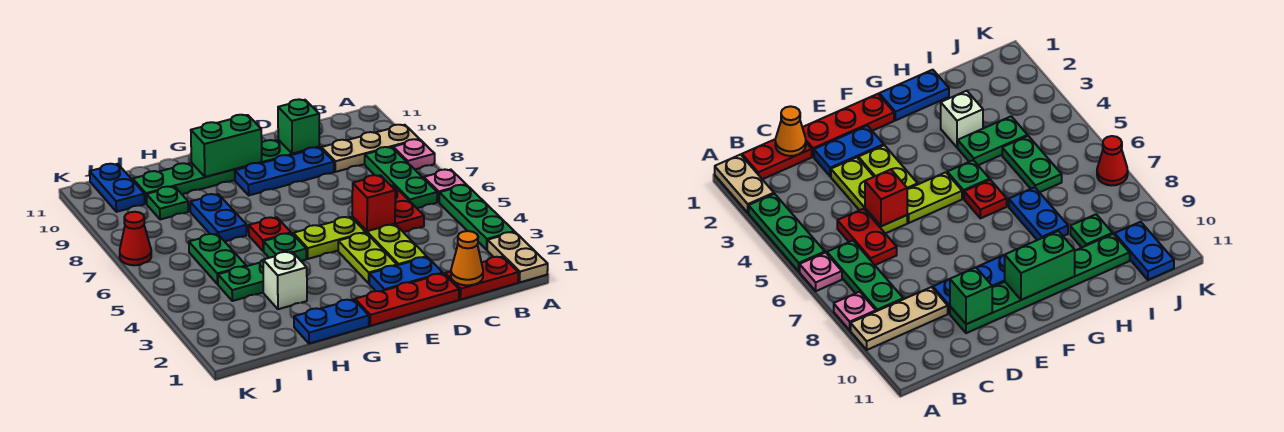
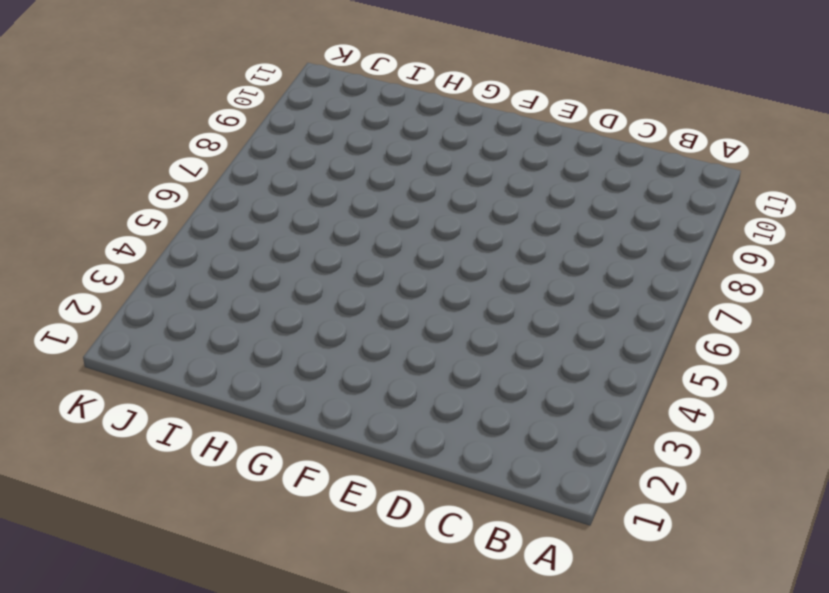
none -> tan plate A1:A2 level 1
none -> green plate A3:A5 level 1
none -> pink plate A6 level 1

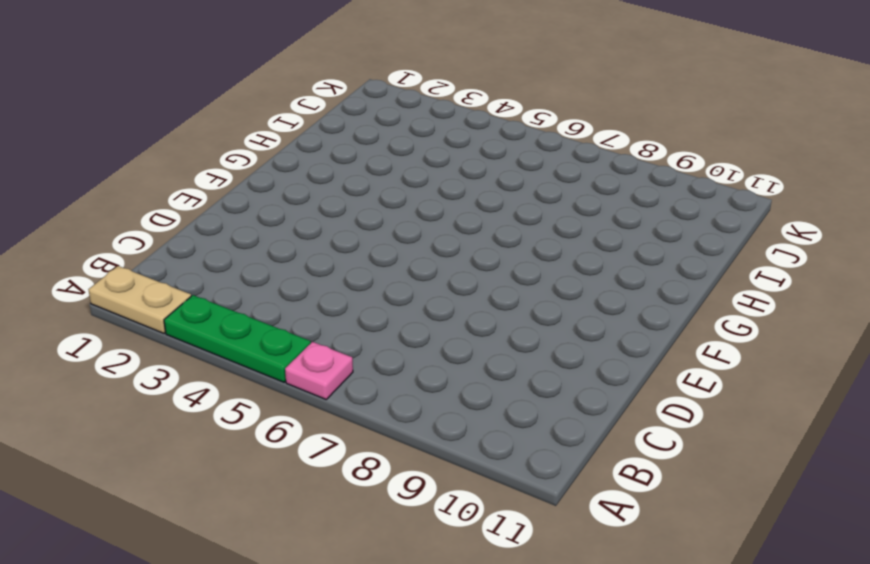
none -> pink plate A8 level 1
none -> tan plate A9:C9 level 1
none -> red plate B1:C1 level 1

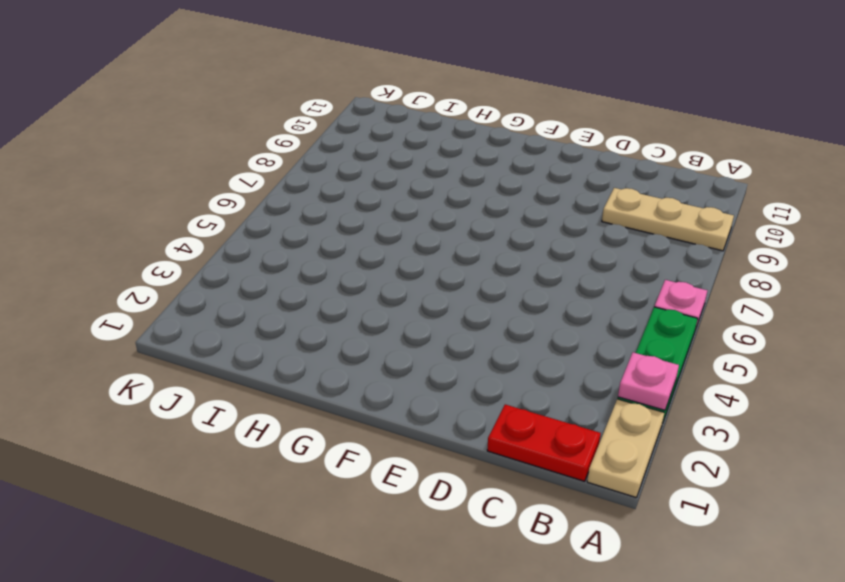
pink plate A3 level 2 -> pink plate A8 level 1
none -> green plate B6:B8 level 1
none -> red plate C5:C6 level 1
none -> red plate D1:F1 level 1

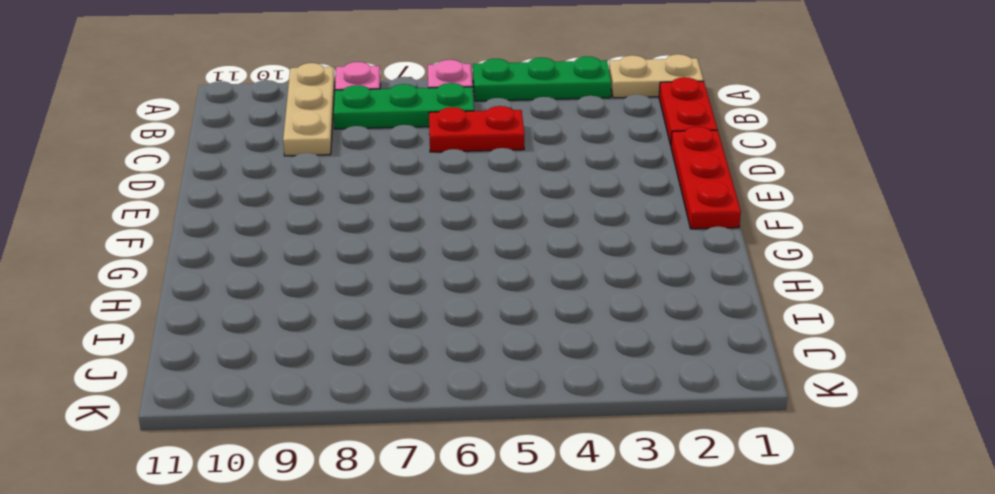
none -> blue plate D2:E2 level 1
none -> lime plate D3:D5 level 1
none -> blue plate D9:F9 level 1

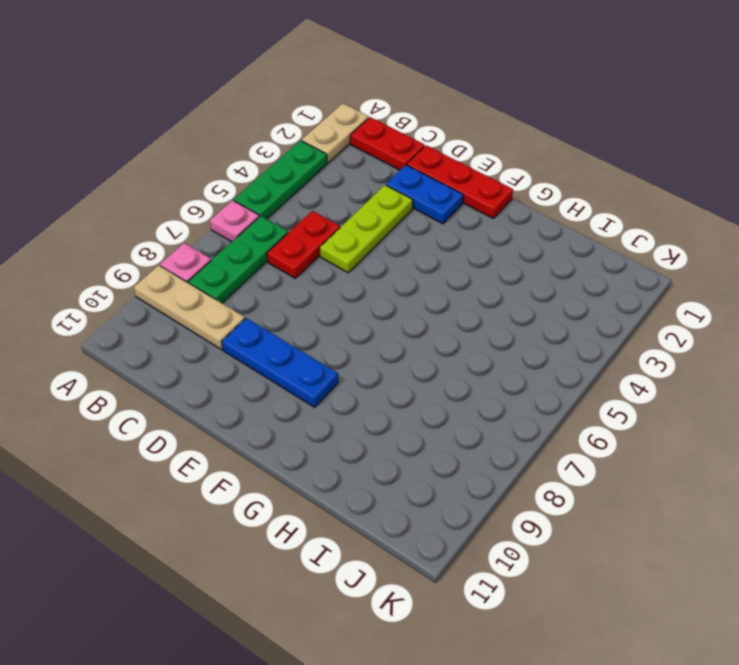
none -> green plate D10:I10 level 1
none -> lime plate E3:E4 level 1
none -> lime plate E5:F5 level 1

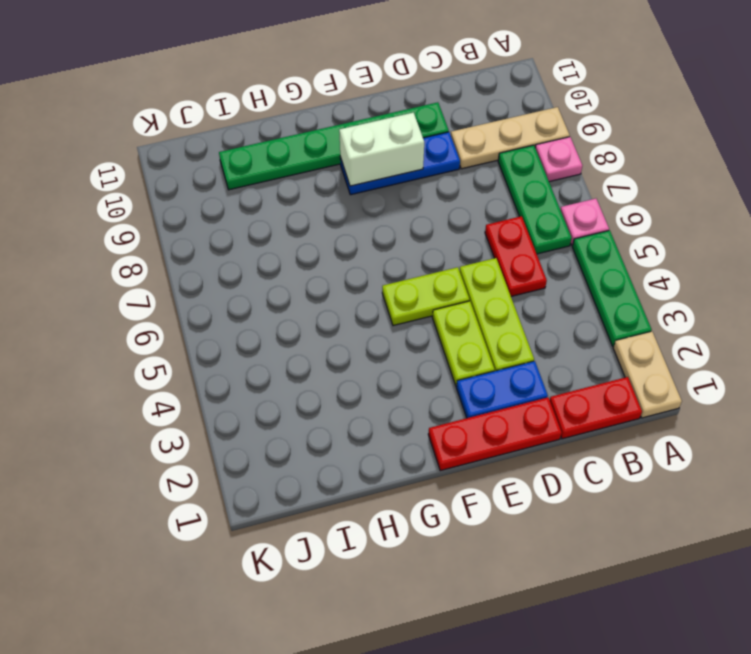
white brick E9:F9 level 2 -> none
none -> blue plate G1:H1 level 1
none -> green plate G5 level 1
none -> red plate G6 level 1

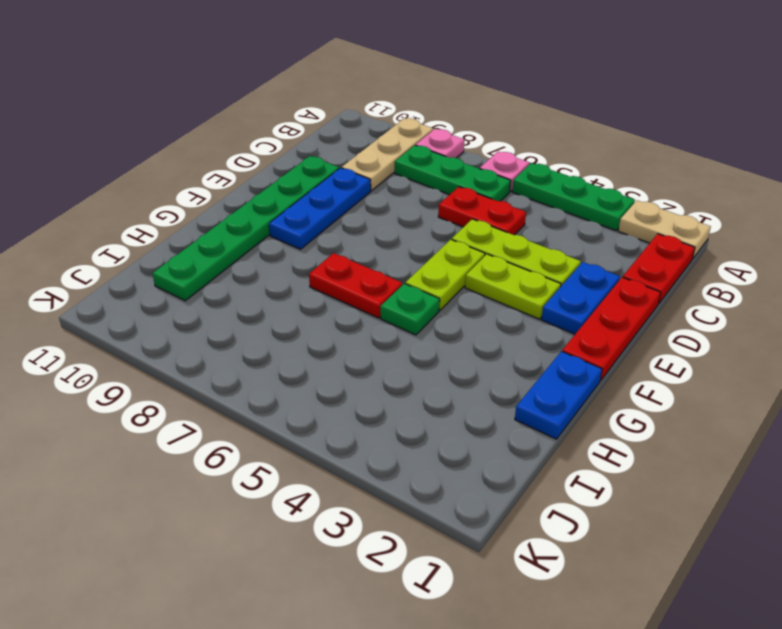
red plate G6:G7 level 1 -> red plate G6 level 1
none -> white brick H3 level 1
none -> green plate H4:I4 level 1
none -> blue plate H7:H8 level 1

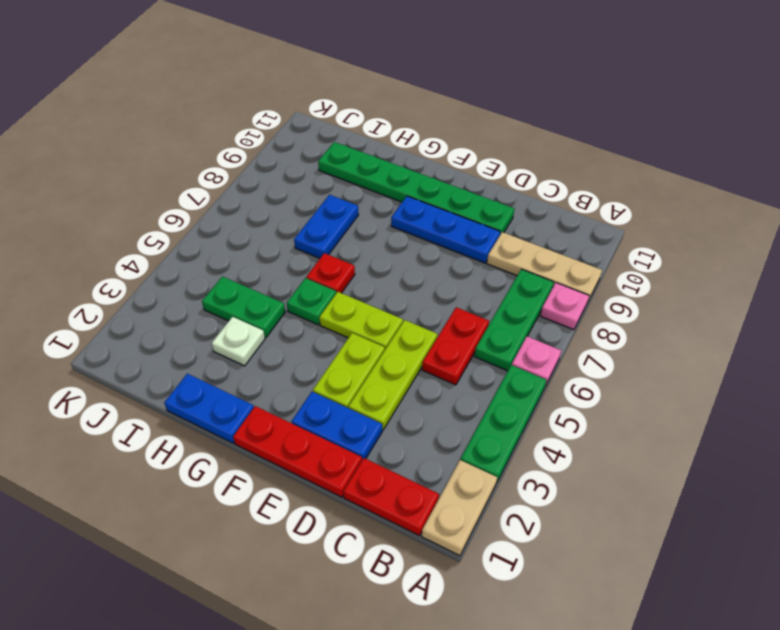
white plate H3 level 1 -> white brick H3 level 1
none -> green plate I5:I6 level 1
none -> green plate I9 level 1
none -> blue plate J10:J11 level 1

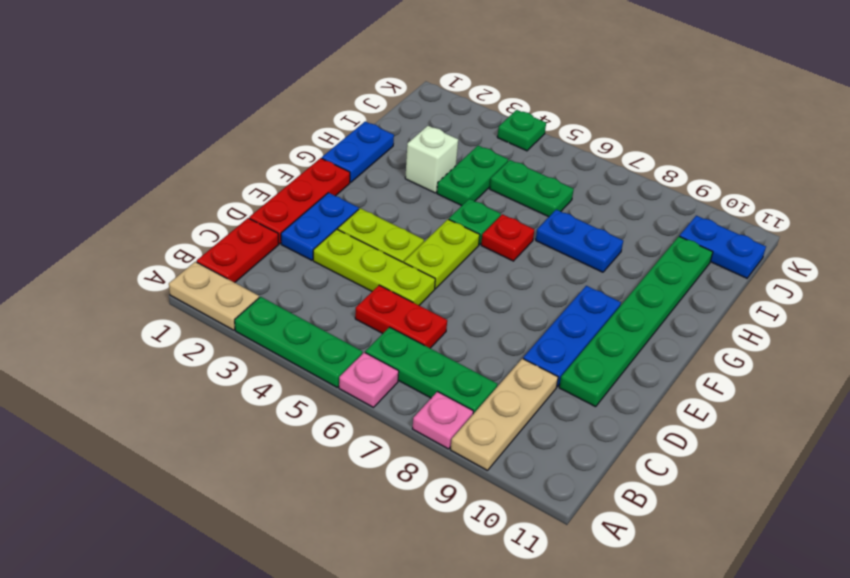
green plate K4 level 1 -> green plate I9 level 1
none -> red cone K7 level 1
none -> orange cone C1 level 2
none -> red brick D5 level 2

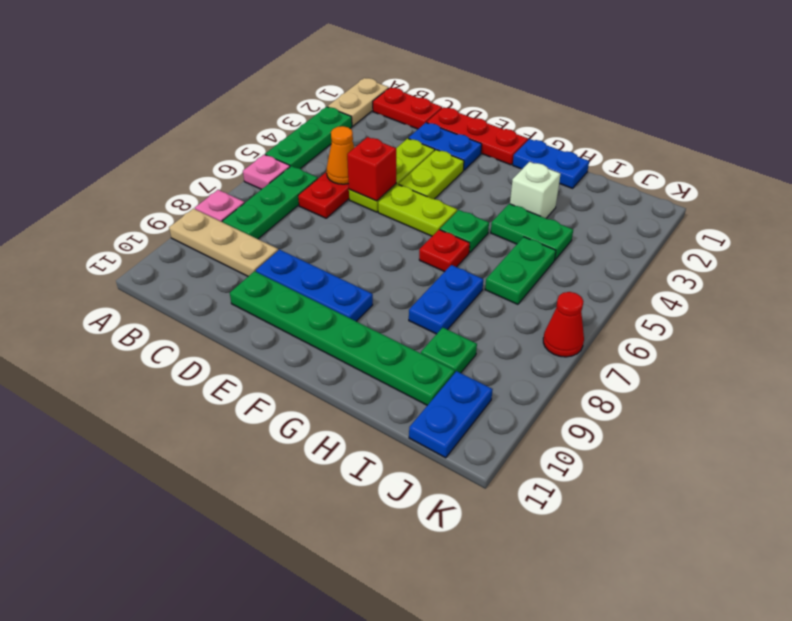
orange cone C5 level 2 -> orange cone C1 level 2
none -> green brick D10 level 2
none -> green brick F10:G10 level 2

